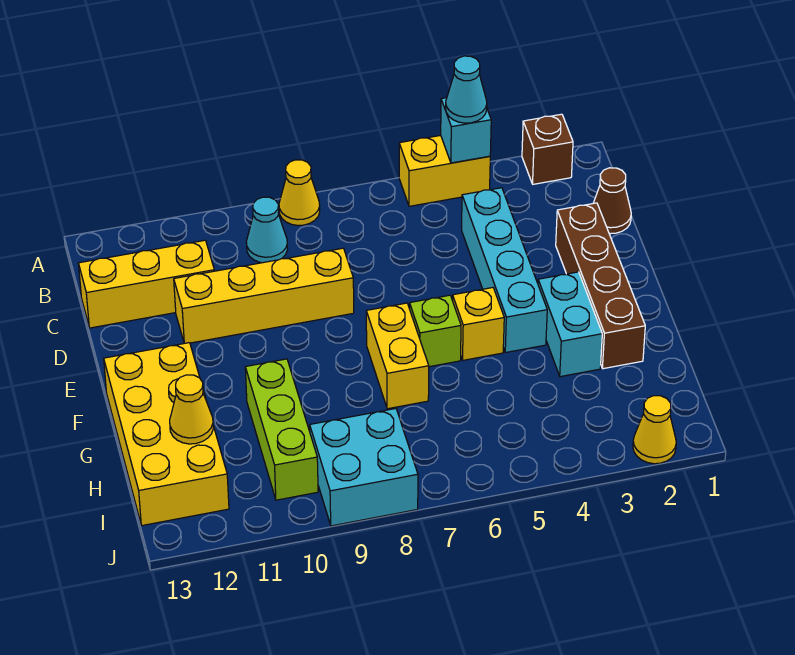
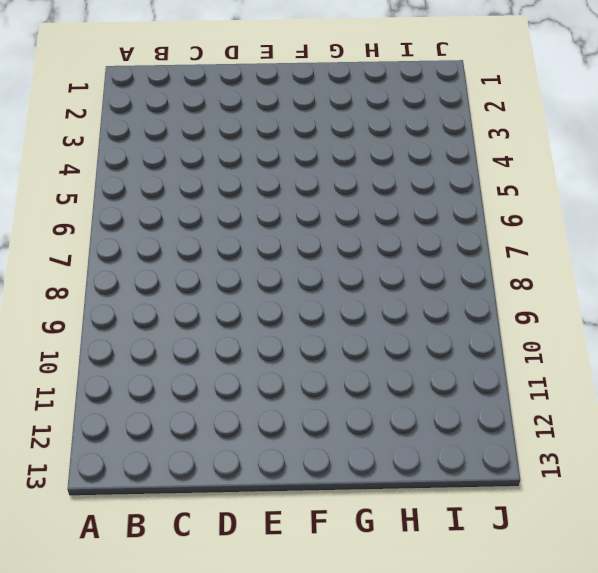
none -> brown brick A2 level 1
none -> yellow brick A4:A5 level 1
none -> yellow cone A8 level 1

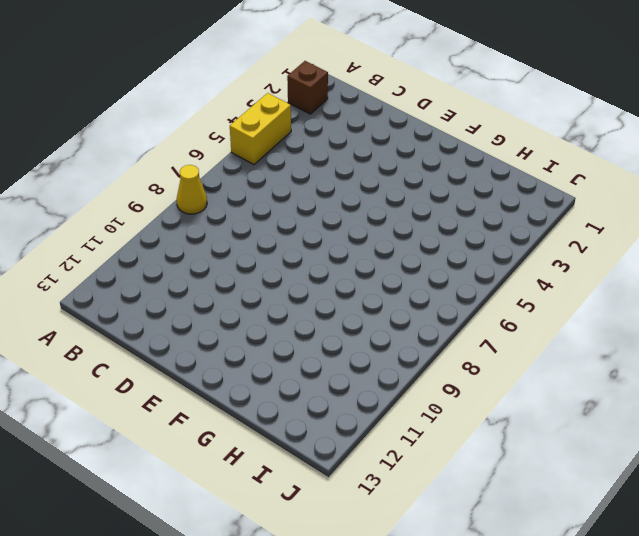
none -> cyan cone B9 level 1
none -> brown cone C1 level 1
none -> cyan brick C4:F4 level 1

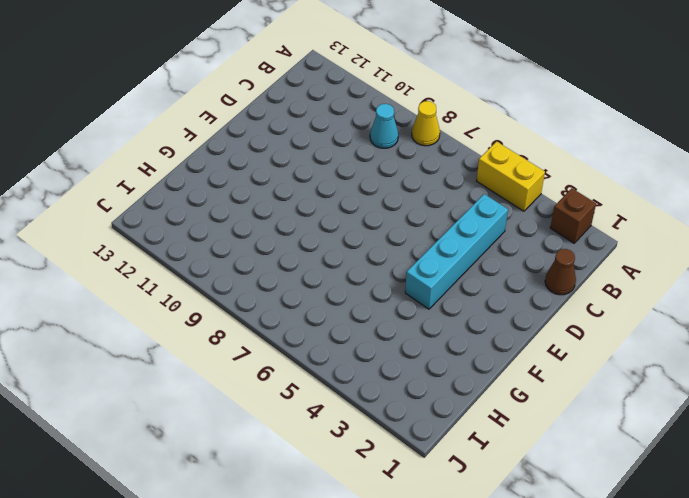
none -> yellow brick C11:C13 level 1
none -> brown brick D2:G2 level 1
none -> yellow brick D8:D11 level 1

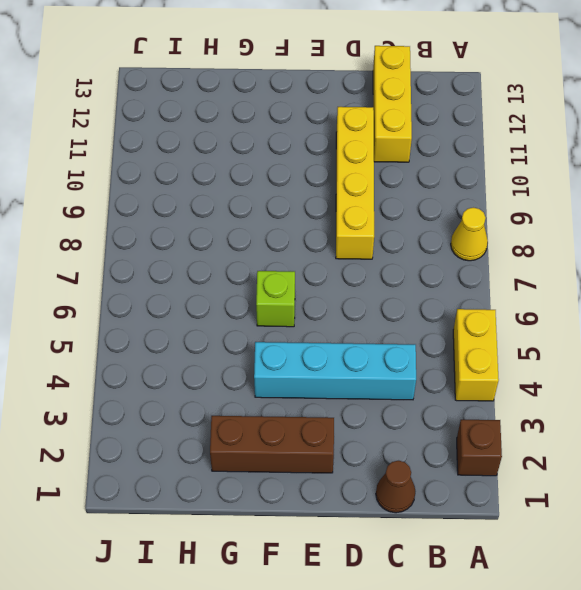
brown brick E2:G2 level 1 -> brown brick D2:G2 level 1
none -> cyan cone B9 level 1
none -> cyan brick F3:G3 level 1
none -> yellow brick F5 level 1

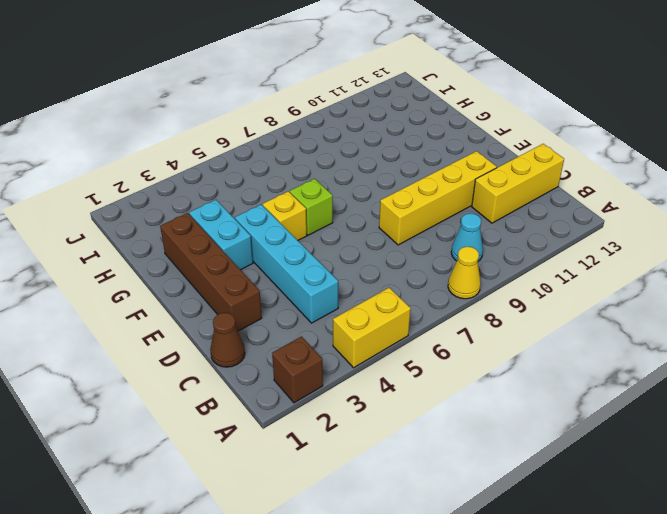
none -> yellow brick F7:G7 level 1
none -> yellow brick F12:I13 level 1
none -> lime brick G10:I10 level 1

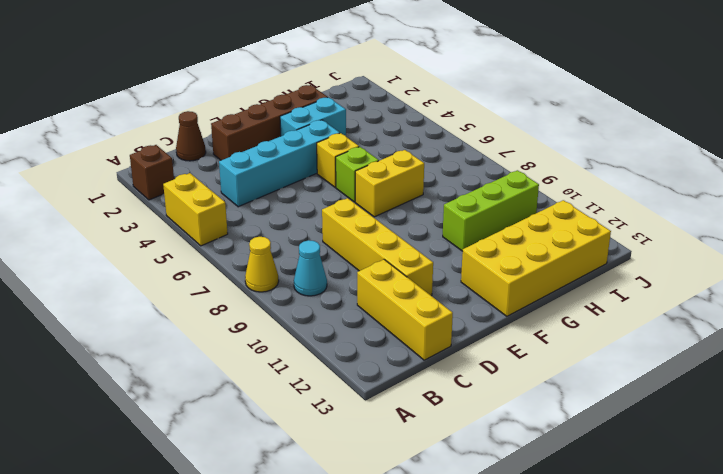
none -> cyan brick I8:J9 level 1
none -> yellow cone J2 level 1
none -> cyan brick A4 level 2

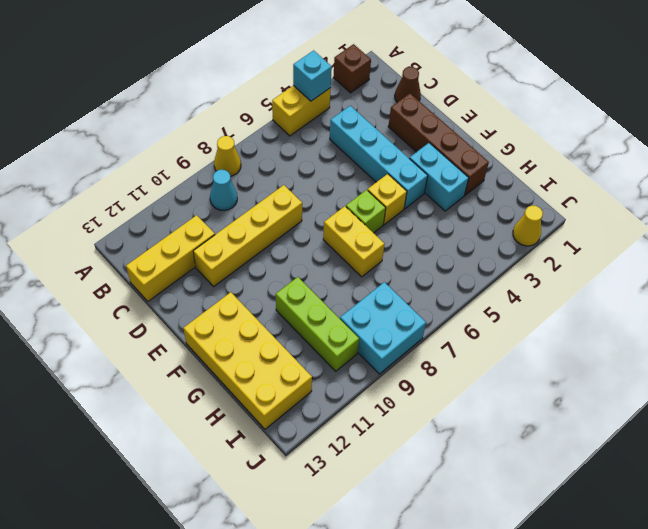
none -> yellow cone H12 level 2
none -> cyan cone A4 level 3

